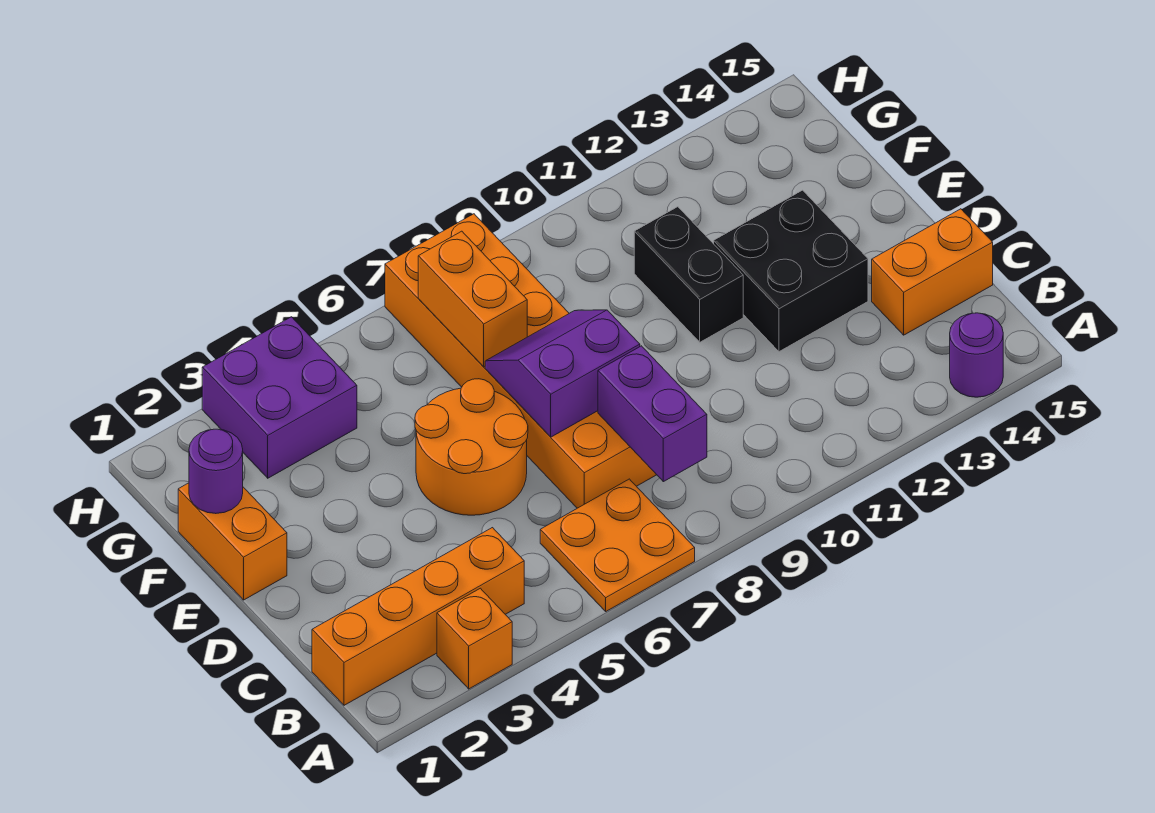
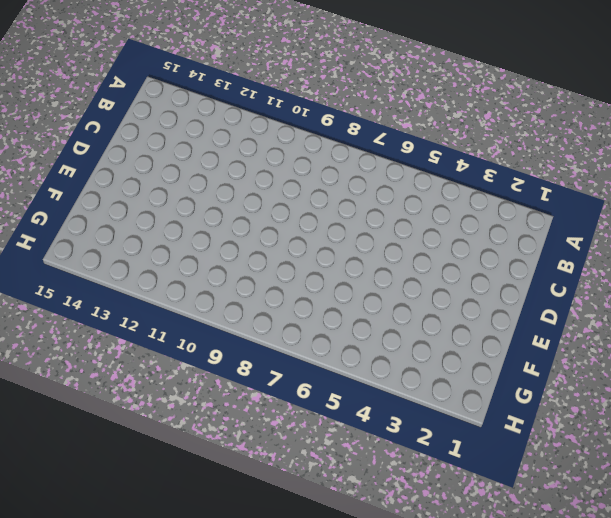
none -> orange brick A3 level 1
none -> orange plate A6:B7 level 1
none -> purple round brick A14 level 1

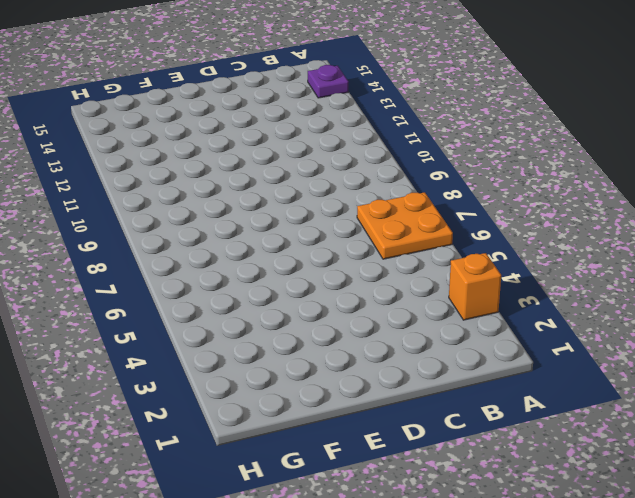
purple plate A14 level 1 -> purple round brick A14 level 1
none -> orange brick B1:B4 level 1
none -> orange brick C7:H8 level 1
none -> orange brick C14:C15 level 1

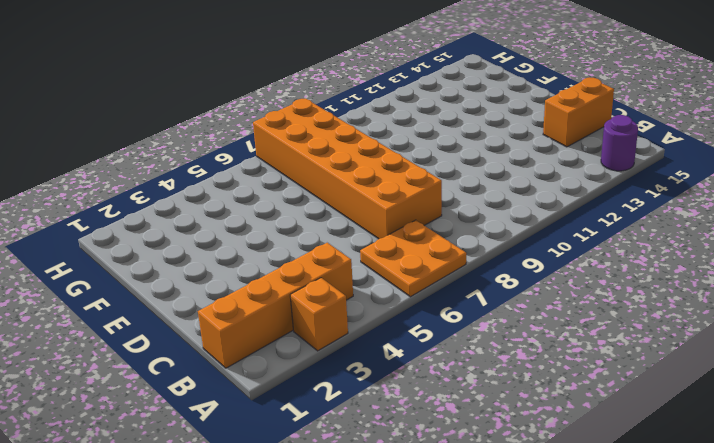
none -> orange round brick D5:E6 level 1
none -> black brick D12:E13 level 1
none -> orange brick E1:F1 level 1

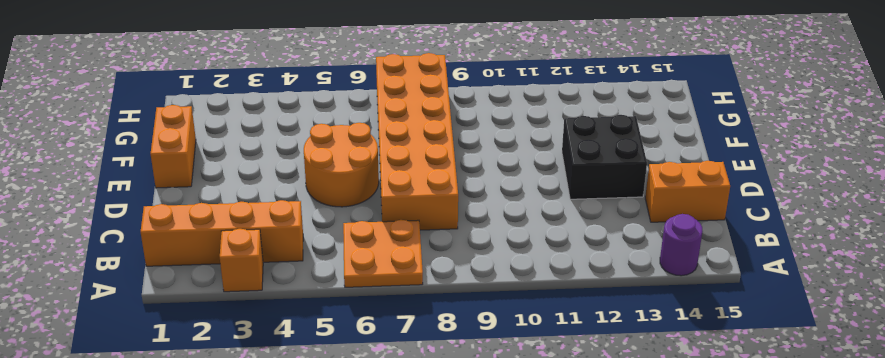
none -> black brick E11:F11 level 1
none -> purple brick G3:H4 level 1
none -> purple brick B8:C8 level 2

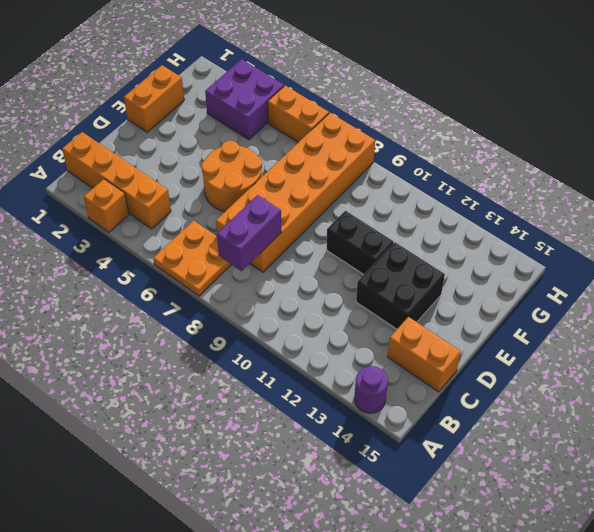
black brick E10:E11 level 1 -> black brick E11:F11 level 1
orange brick H5:H6 level 1 -> orange brick F7:G7 level 2
none -> purple slope D7:E8 level 2 top D
none -> purple round brick F1 level 2

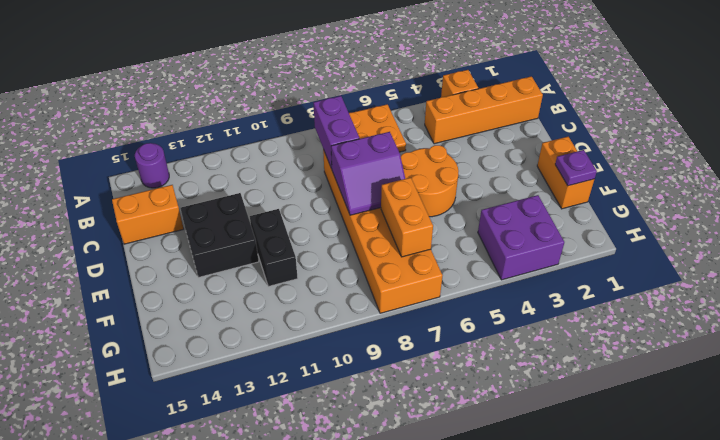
purple plate F1 level 2 -> purple round brick F1 level 2

